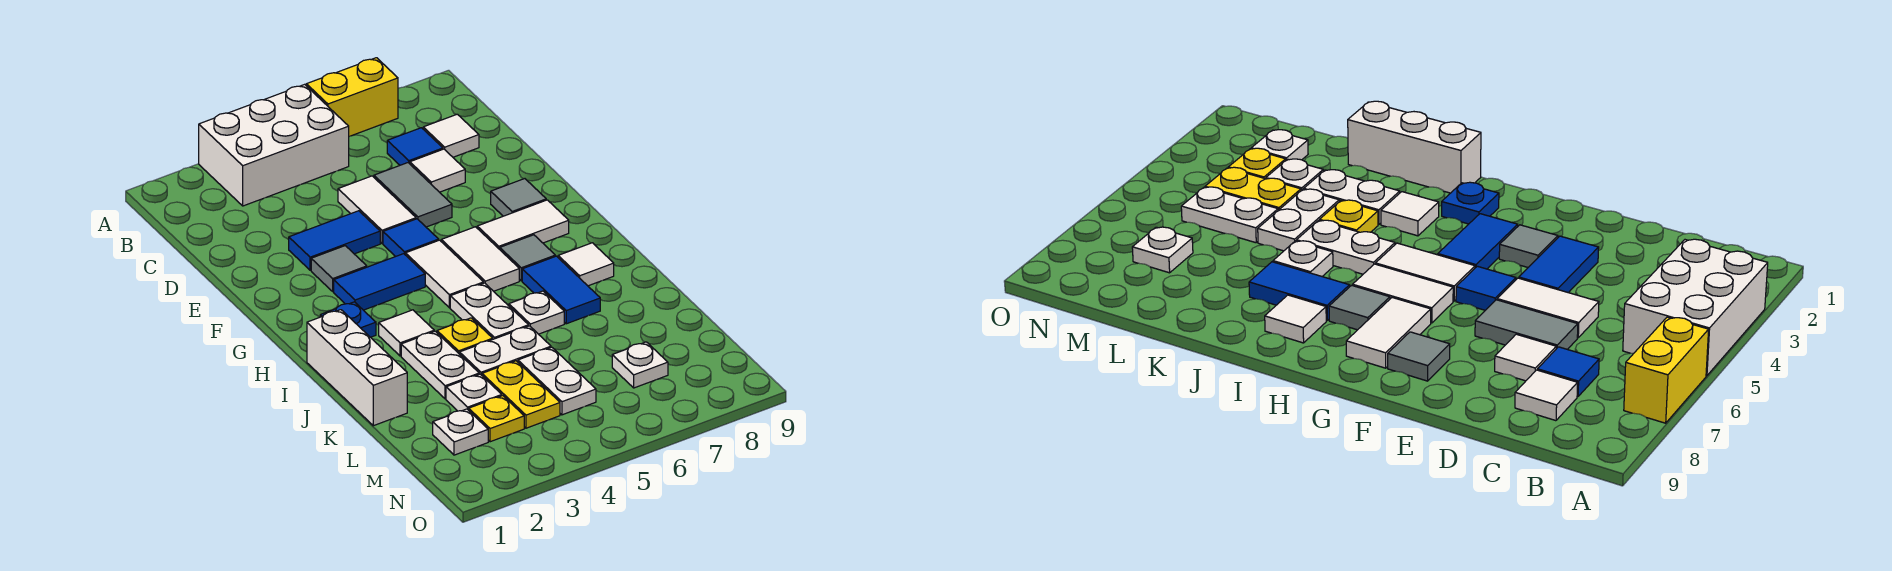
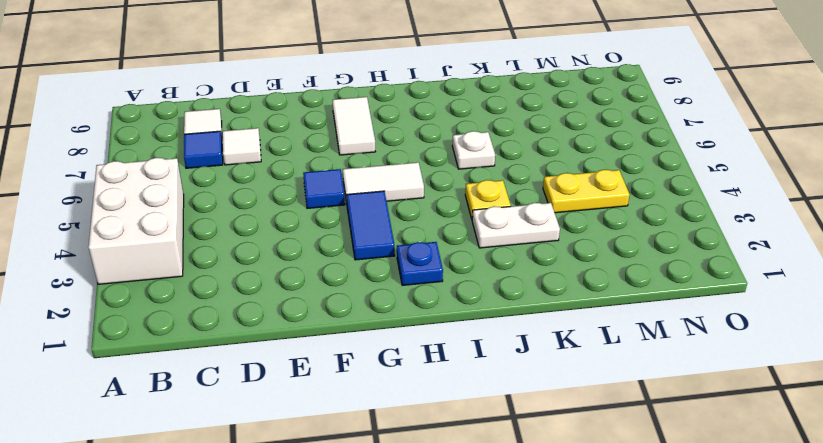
none -> yellow brick A6:A7 level 1
none -> white tile D5:E5 level 1
none -> grey tile D6:E6 level 1
none -> blue tile E3:E4 level 1

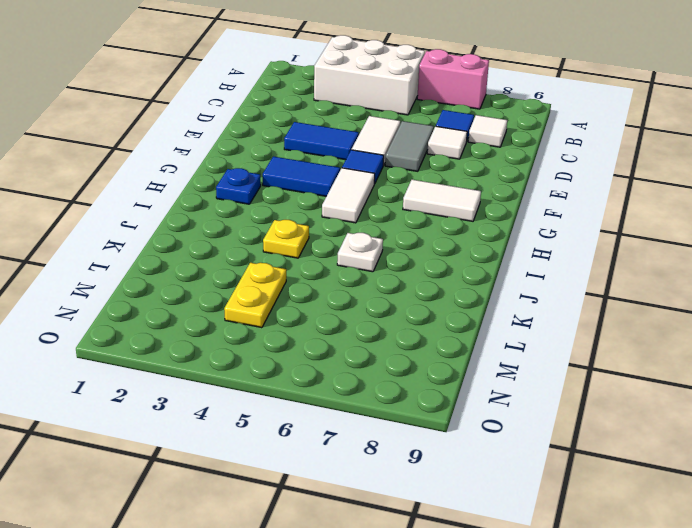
pink brick A6:A7 level 1 -> yellow brick A6:A7 level 1
none -> grey tile F3 level 1
none -> grey tile F8 level 1
none -> white tile G6:H6 level 1
none -> grey tile H7 level 1

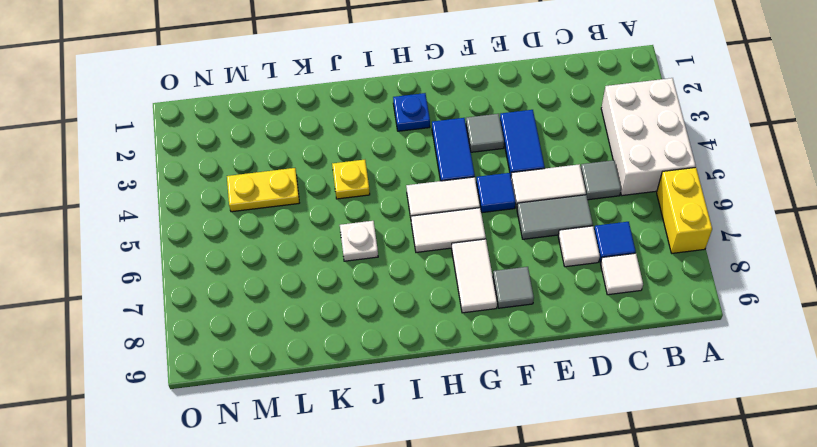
grey tile C5 level 1 -> grey tile H7 level 1
none -> white brick I1:K1 level 1
none -> white tile I3 level 1
none -> white plate I5:J5 level 1
none -> blue tile I7:J7 level 1

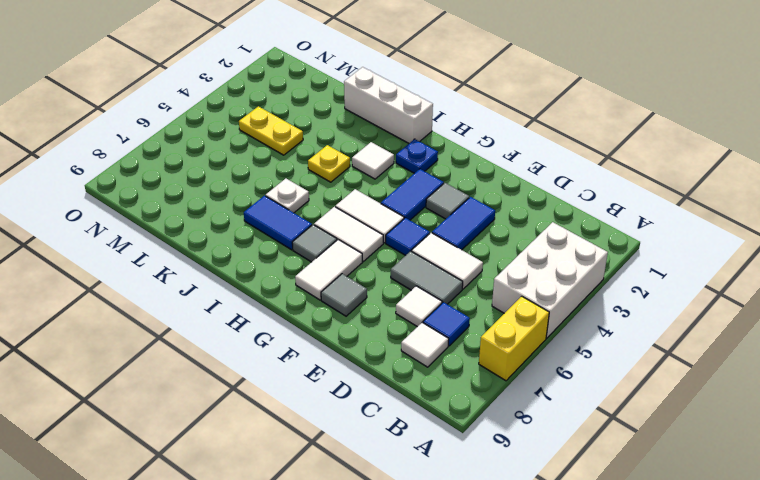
none -> white plate I5:J5 level 1
none -> white tile I8 level 1
none -> white plate J3:K3 level 1
none -> white plate K4:K5 level 1

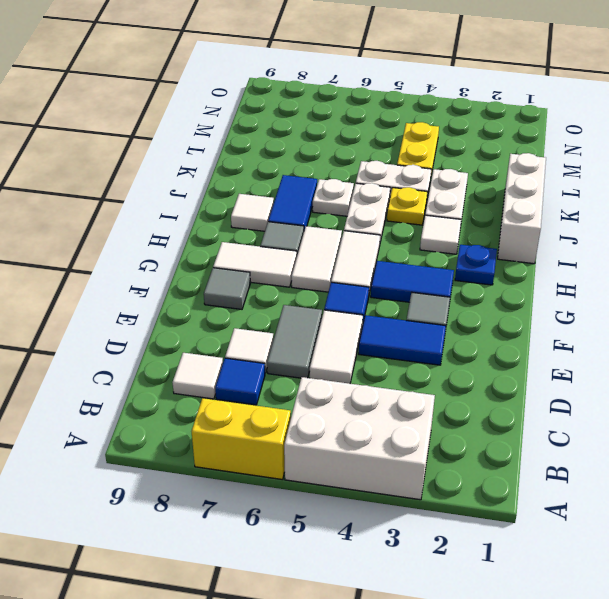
none -> white plate L3 level 1
none -> white plate L5:M5 level 1
none -> white plate M2 level 1
none -> yellow plate M3 level 1

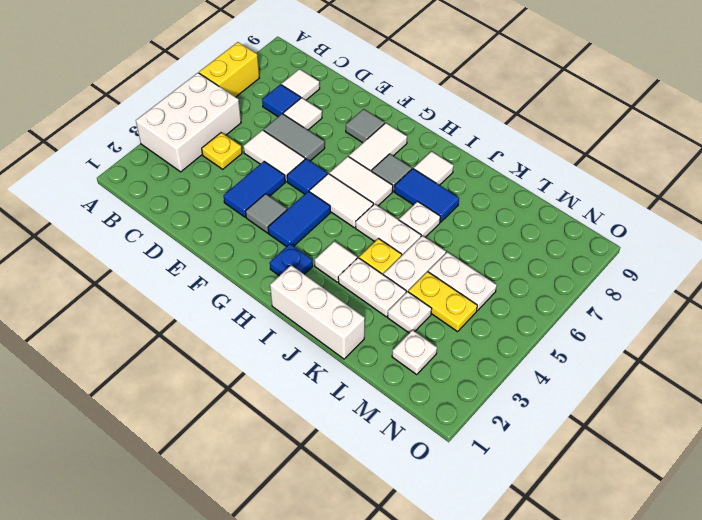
yellow plate C4 level 1 -> yellow plate M3 level 1
none -> white plate M7 level 1

